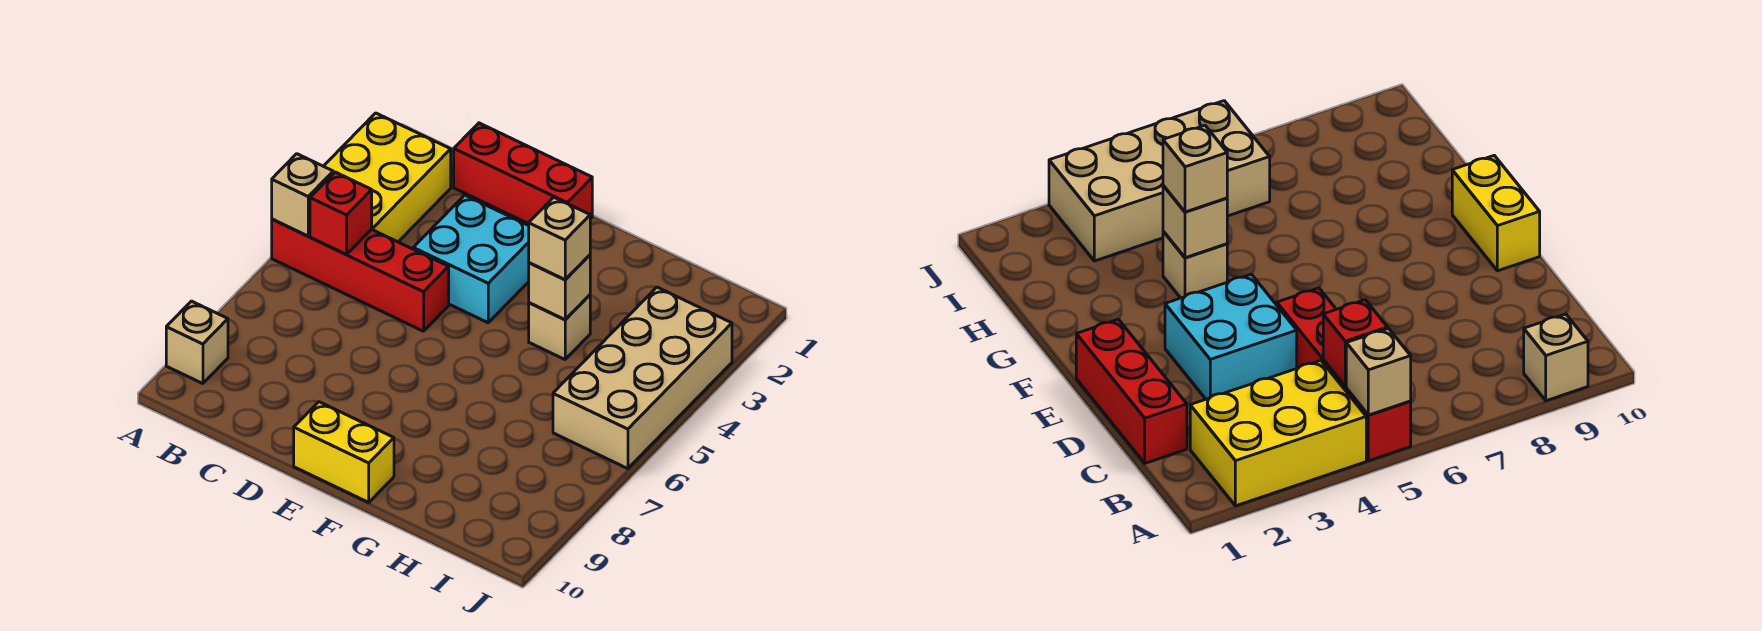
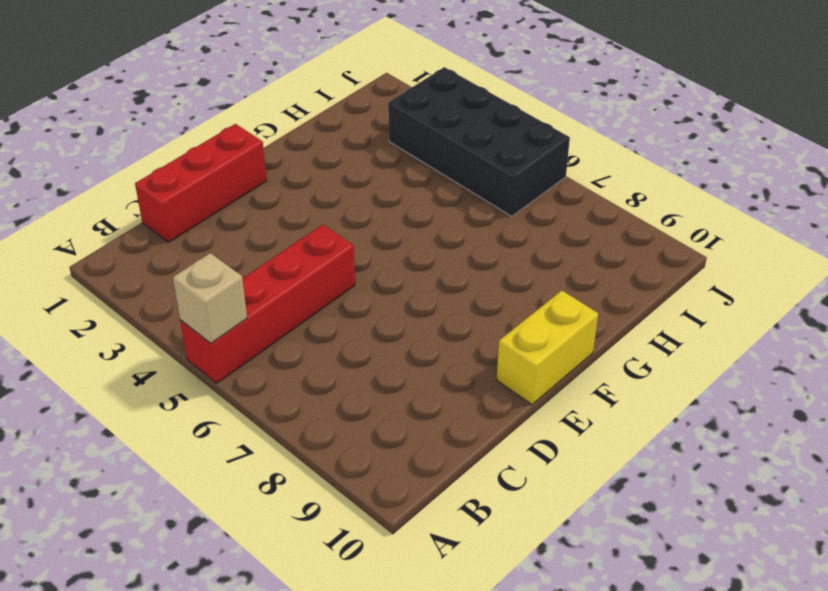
black brick I3:J6 level 1 -> tan brick I3:J6 level 1
none -> yellow brick A2:B4 level 1
none -> tan brick A9 level 1
none -> cyan brick D3:E4 level 1

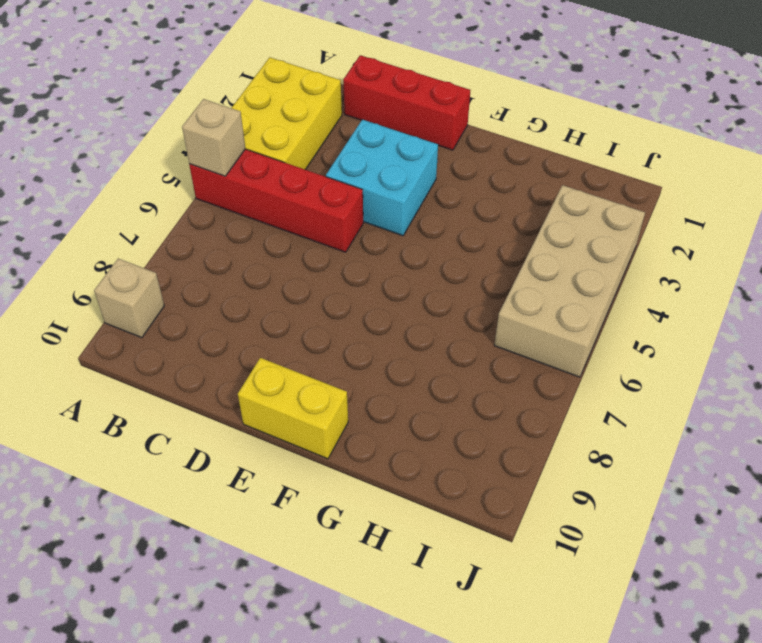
none -> tan brick G4 level 1
none -> red brick B5 level 2
none -> tan brick G4 level 2

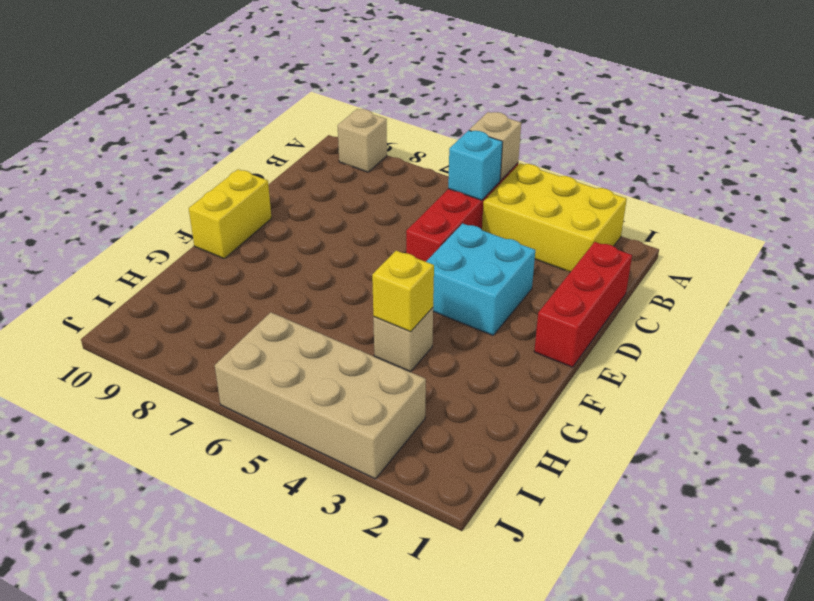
cyan brick B5 level 2 -> red brick B5 level 2
yellow brick G4 level 2 -> tan brick G4 level 2
none -> tan brick G4 level 3

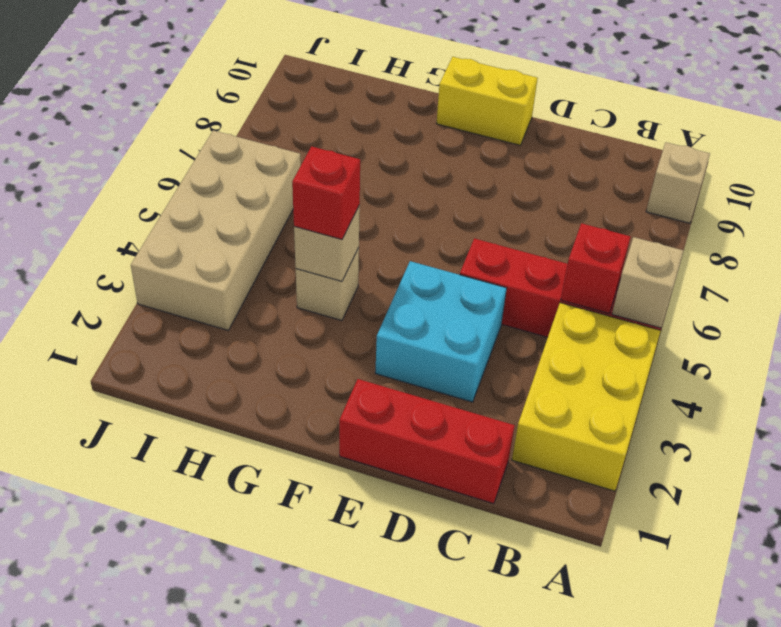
red brick G4 level 3 -> tan brick G4 level 3

